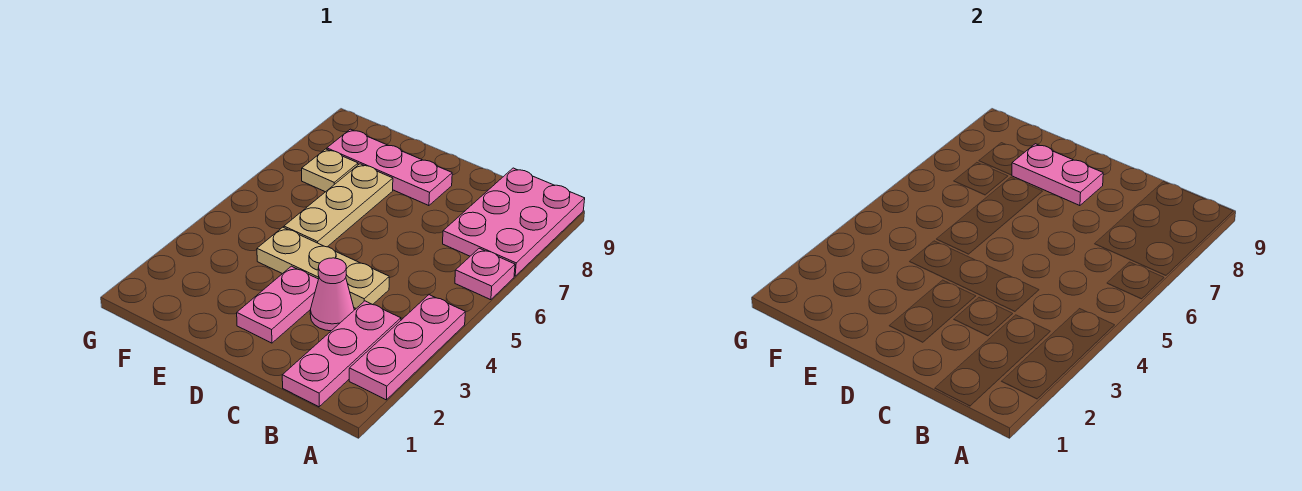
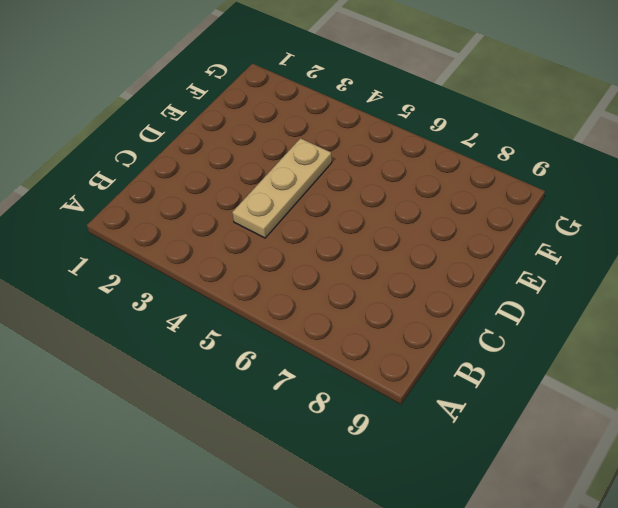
none -> pink plate A2:A4 level 1
none -> pink plate A6 level 1

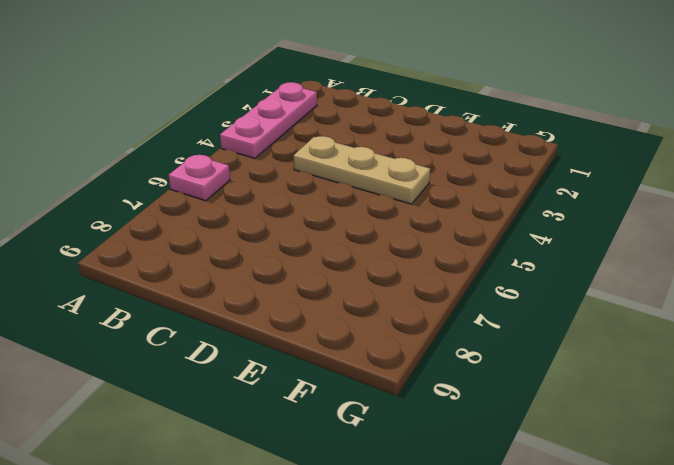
none -> pink plate A7:B9 level 1
none -> pink plate B1:B3 level 1

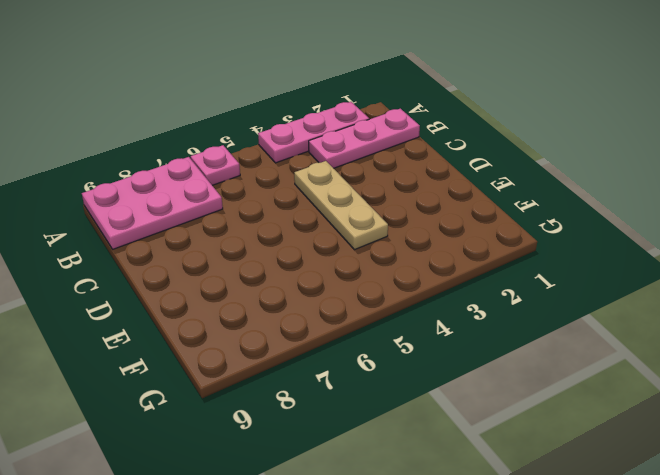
none -> pink cone C3 level 1
none -> pink plate D2:D3 level 1

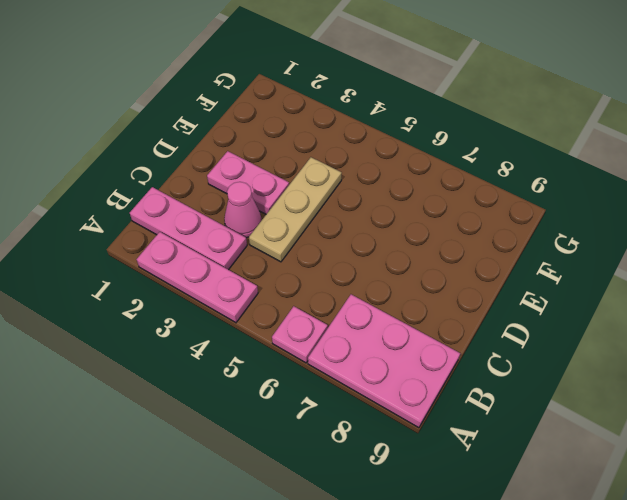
none -> pink plate D8:F8 level 1
none -> tan plate E5:E7 level 1

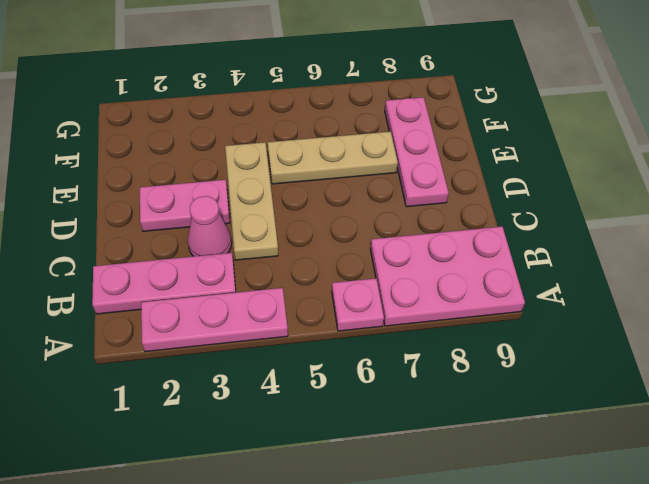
none -> tan plate F7 level 1
none -> pink plate D8:E8 level 2

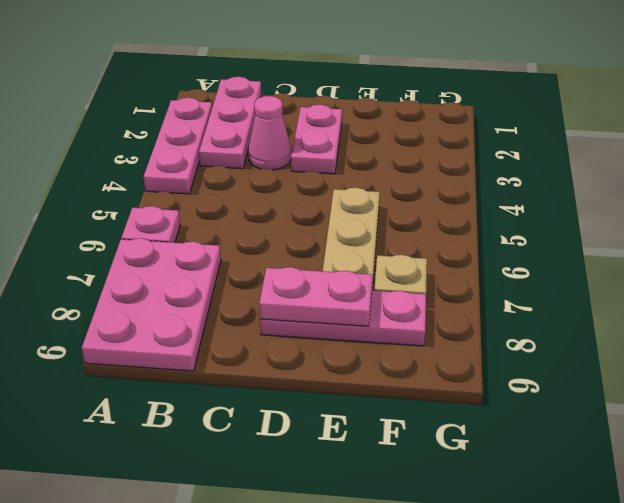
none -> tan plate C4:E4 level 1

